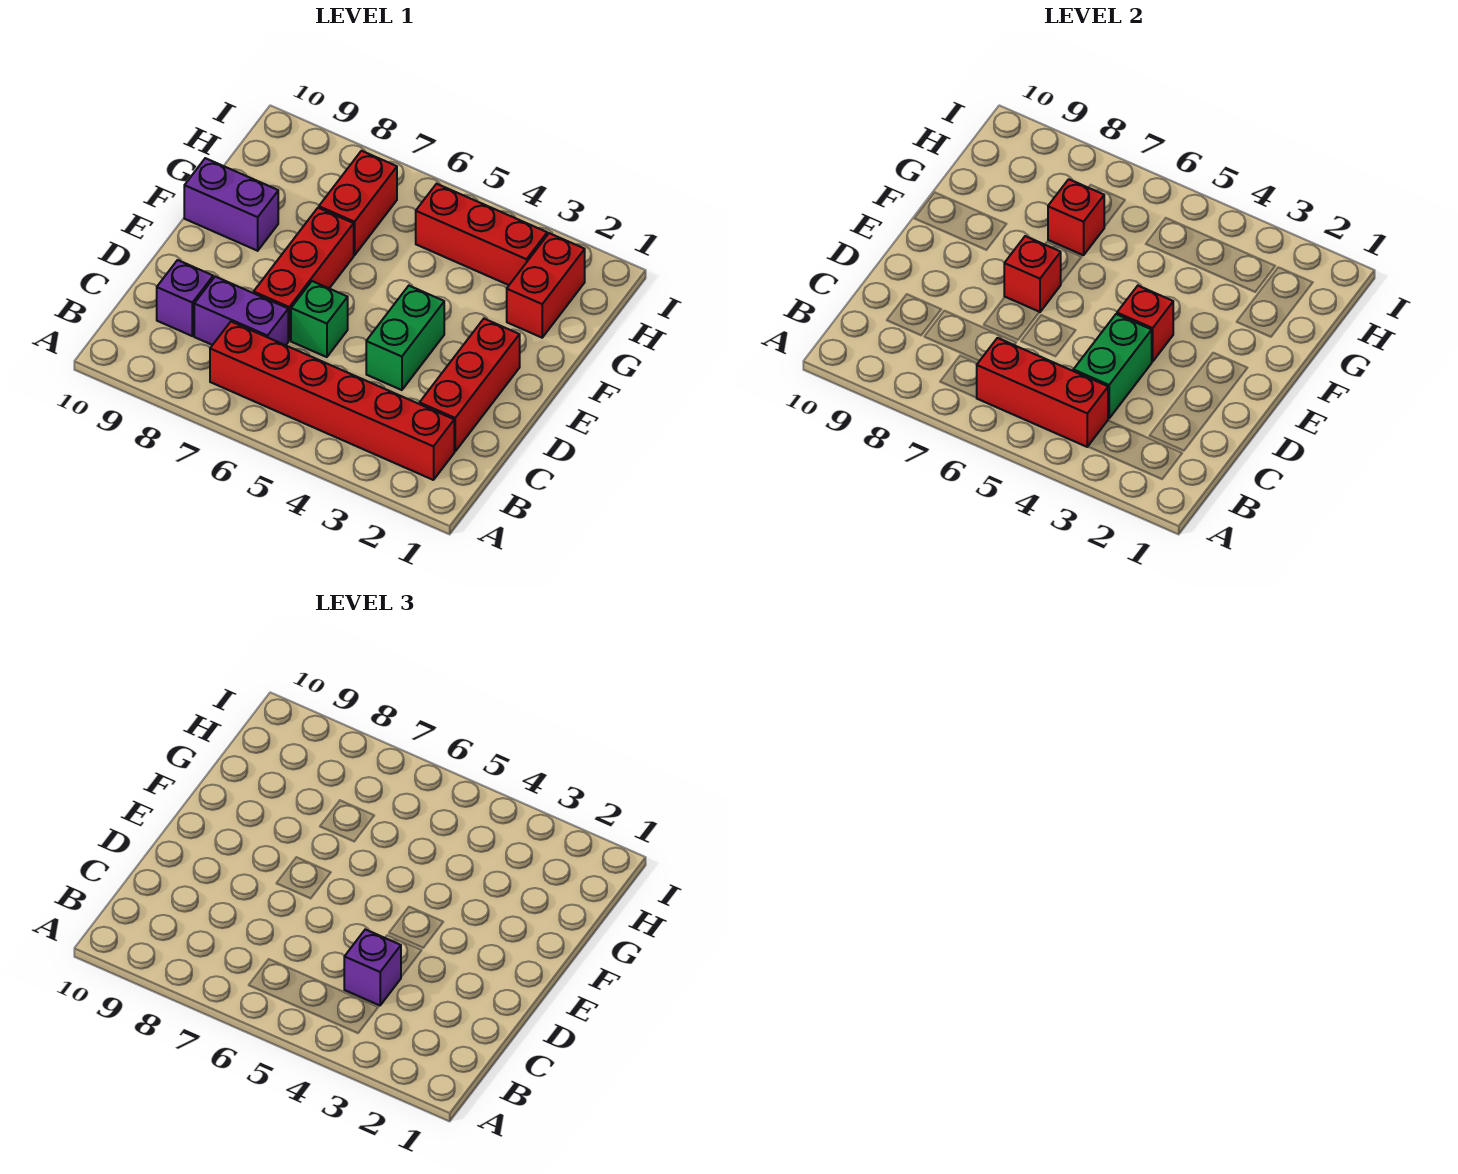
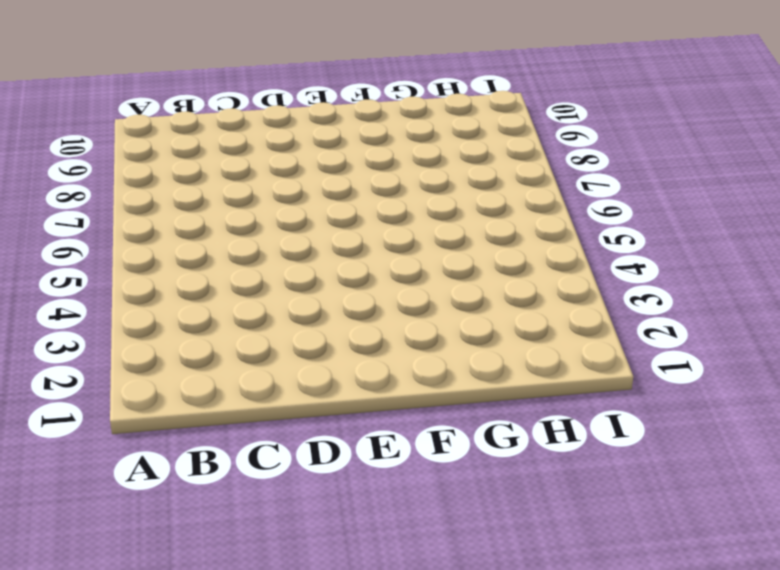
none -> red brick B2:B7 level 1
none -> red brick C2:E2 level 1
none -> purple brick C7:C8 level 1

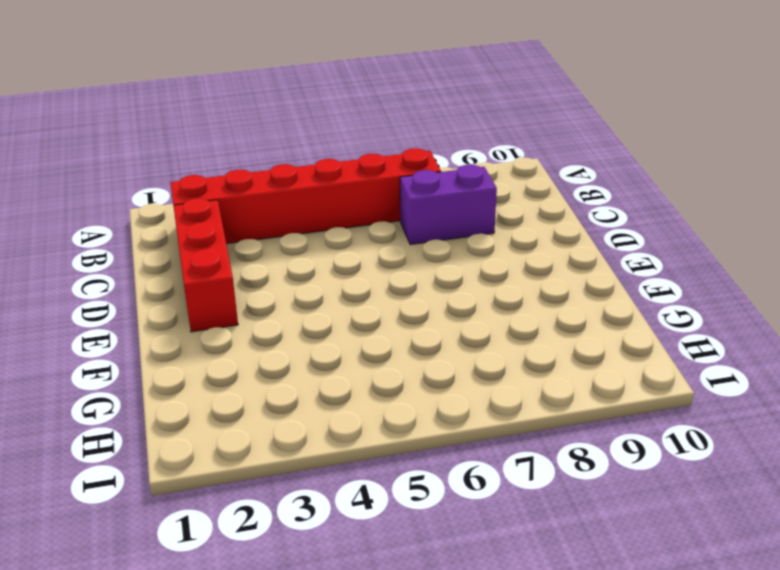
none -> purple brick C9 level 1
none -> green brick D4:E4 level 1
none -> green brick D6 level 1

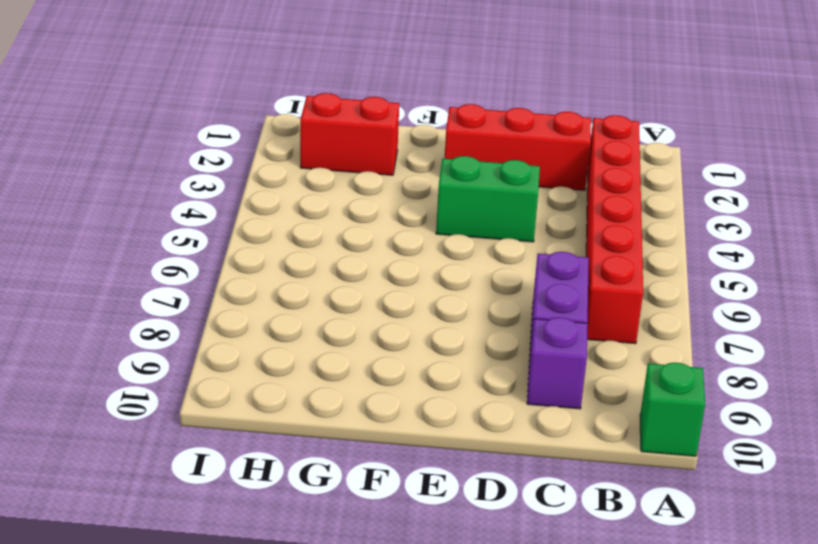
green brick A10 level 1 -> green brick D6 level 1
none -> red brick D7:F7 level 1
none -> purple brick F9:F10 level 1
none -> red brick G7:H7 level 1

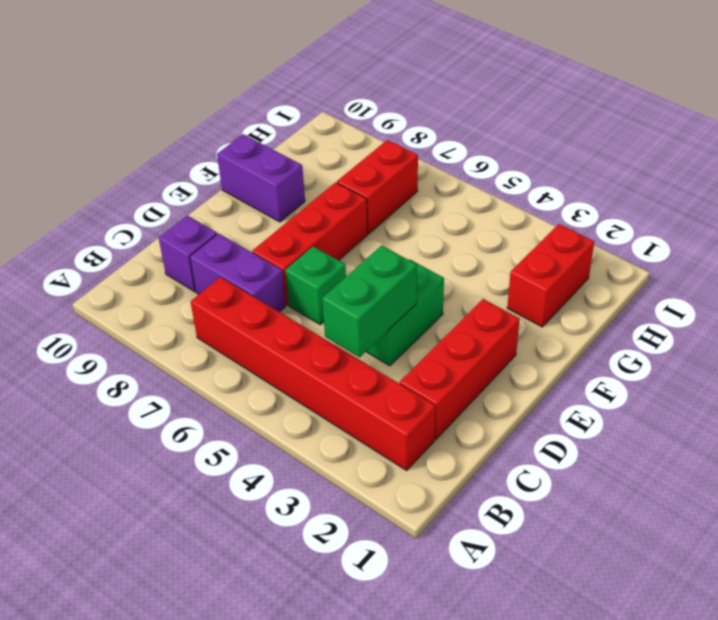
none -> red brick H3:H5 level 1
none -> red brick B4:B6 level 2
none -> red brick E4 level 2

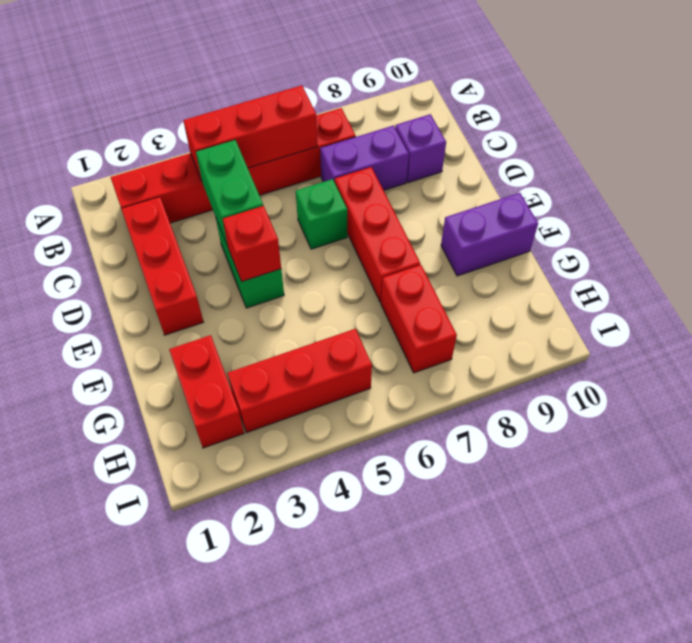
none -> red brick E7 level 2
none -> red brick G7 level 2
none -> purple brick C4 level 3

